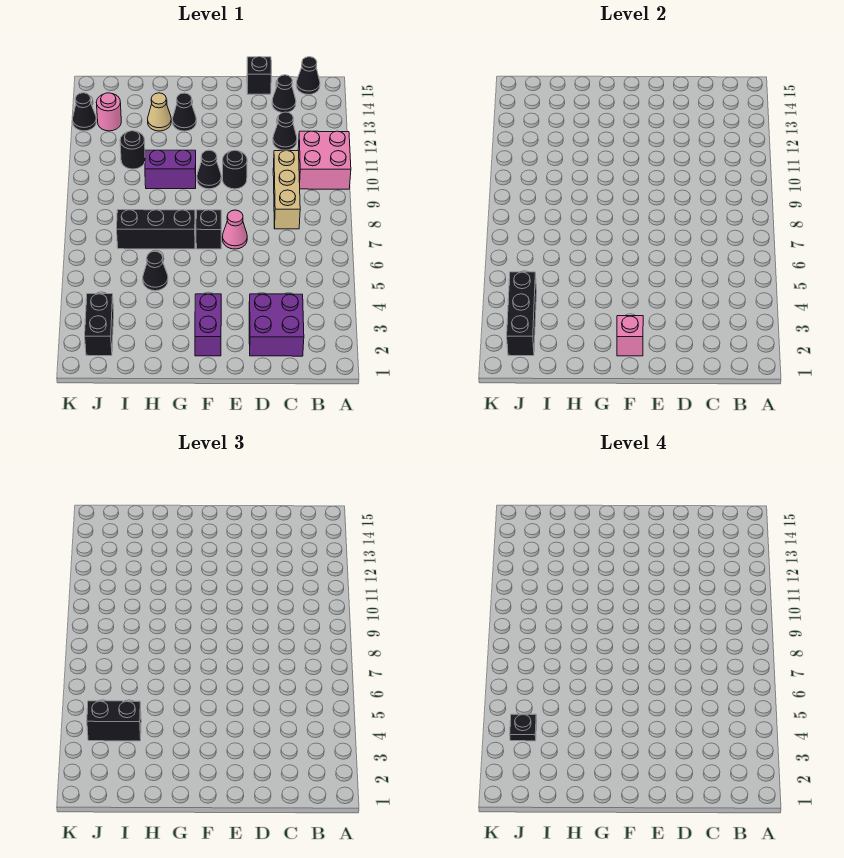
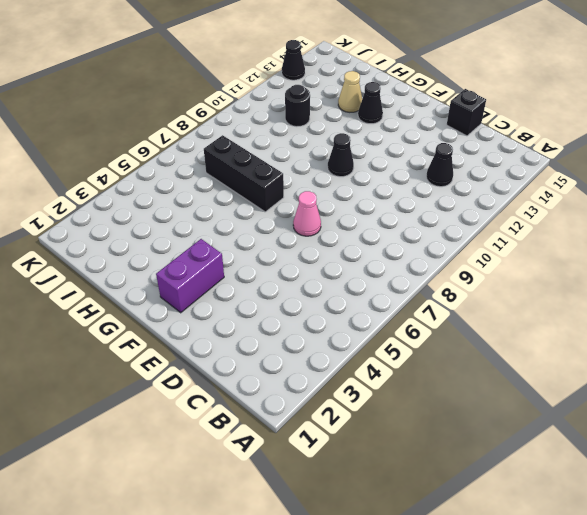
none -> pink brick A10:B11 level 1
none -> black cone B15 level 1
none -> purple brick C2:D3 level 1

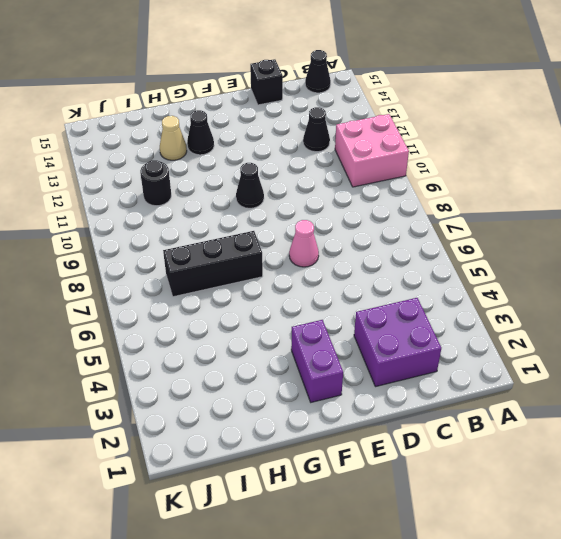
none -> tan brick C8:C10 level 1
none -> black cone C14 level 1
none -> black round brick E10 level 1

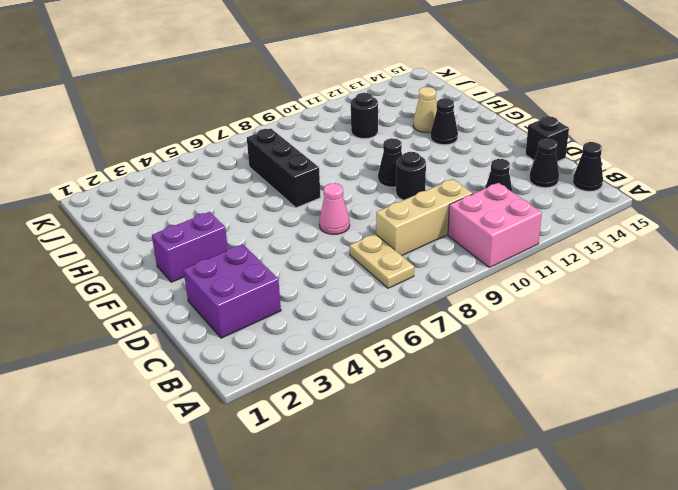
tan plate B7:C7 level 1 -> none
none -> black brick F7 level 1
none -> purple brick G10:H10 level 1
none -> black cone H5 level 1

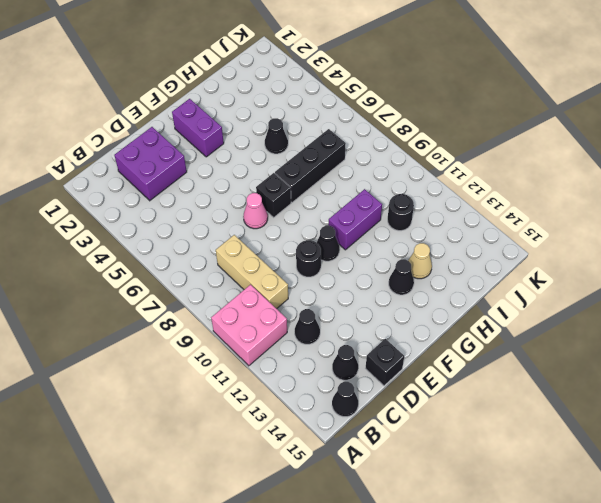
none -> black brick J2:J3 level 1
none -> pink round brick J13 level 1
none -> black cone K13 level 1

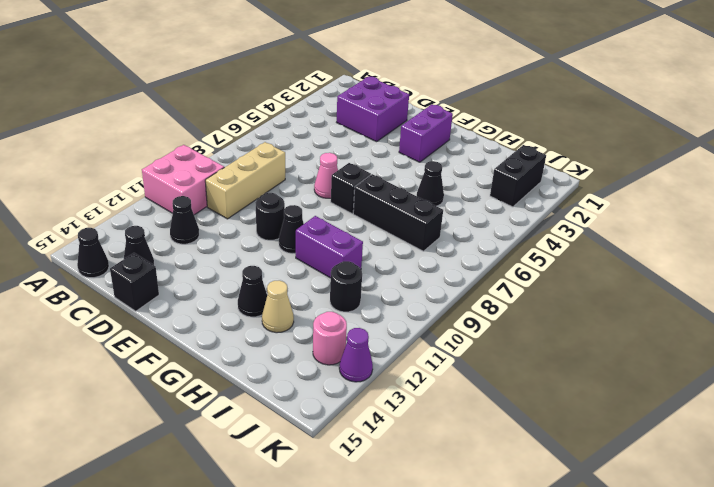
purple cone K13 level 1 -> black cone K13 level 1
none -> pink brick F2 level 2
none -> black brick J2:J4 level 2
none -> black brick I4:J4 level 3

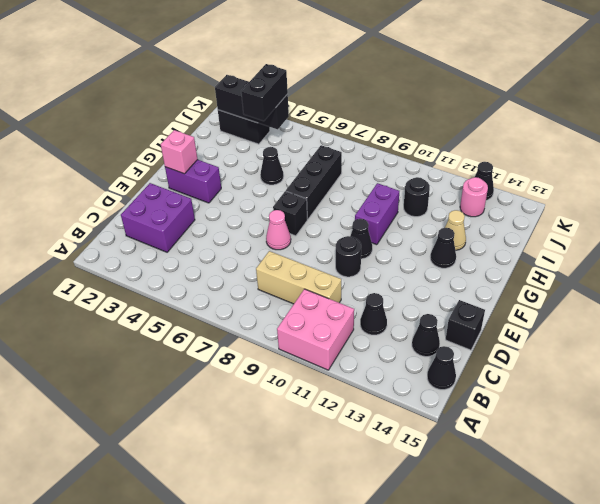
none -> black plate J4 level 4

